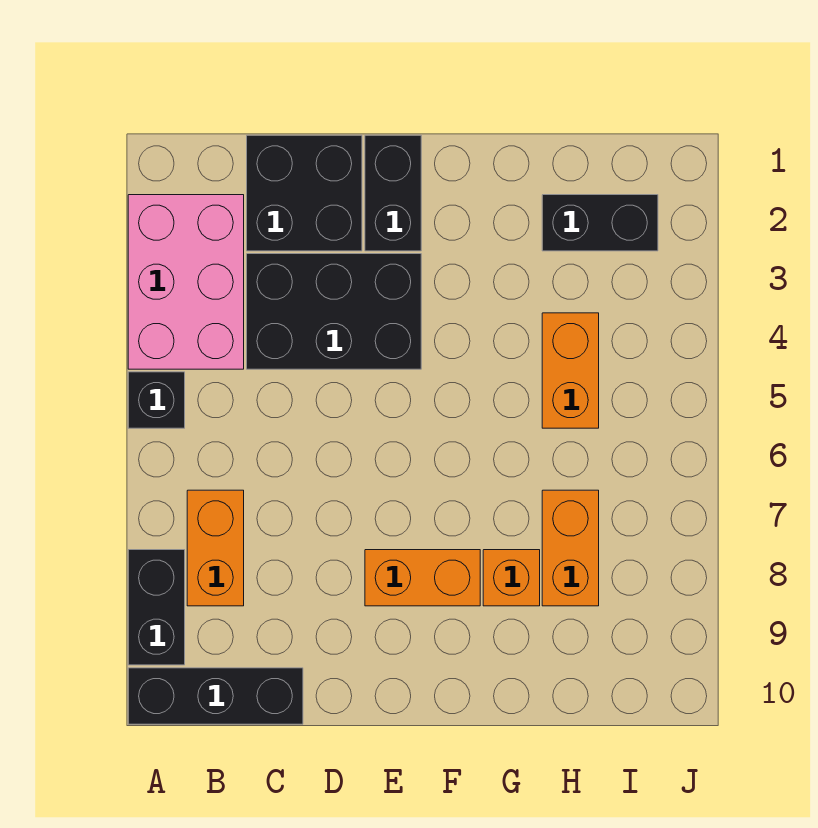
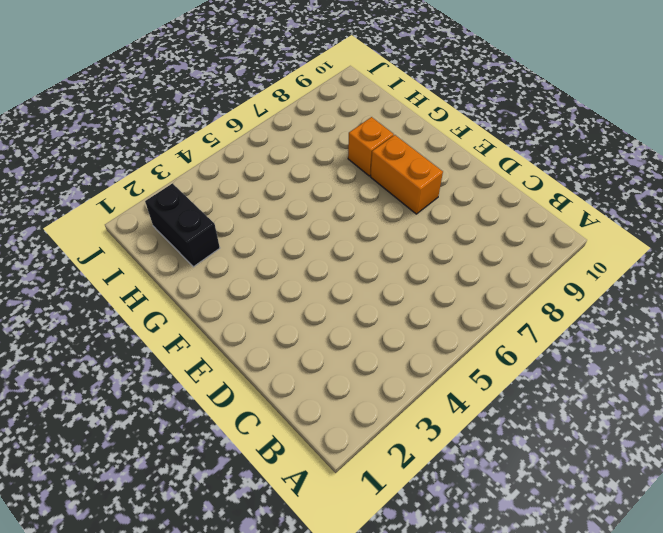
none -> pink brick A2:B4 level 1
none -> black brick A5 level 1
none -> black brick A8:A9 level 1

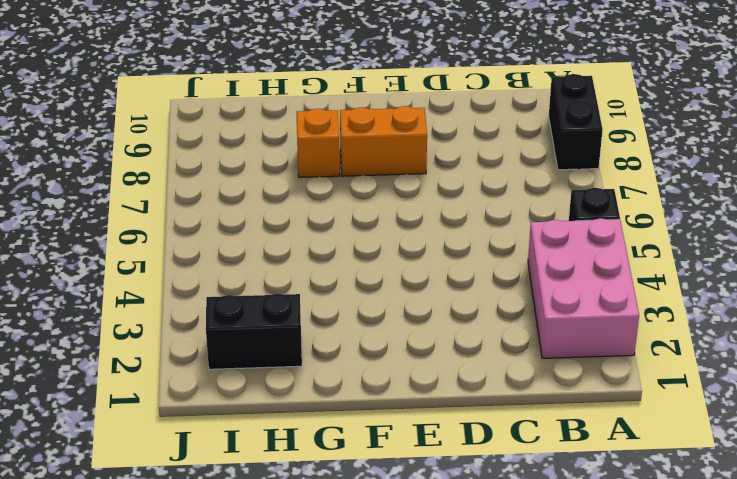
none -> black brick A10:C10 level 1
none -> orange brick B7:B8 level 1
none -> black brick C1:D2 level 1

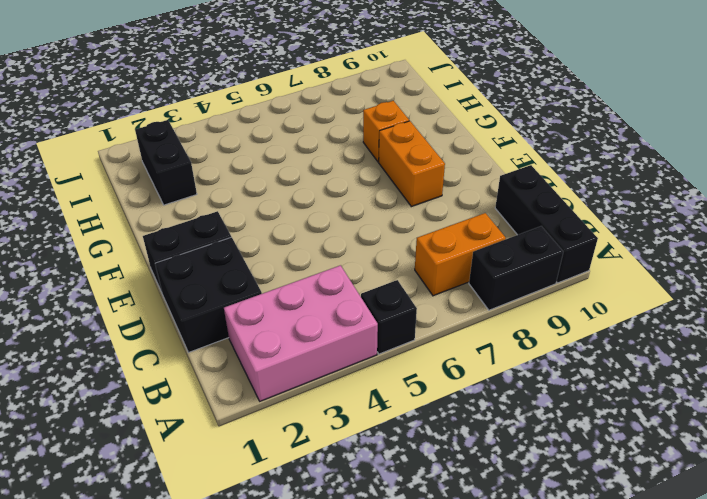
none -> black brick C3:E4 level 1
none -> orange brick H4:H5 level 1
none -> orange brick H7:H8 level 1

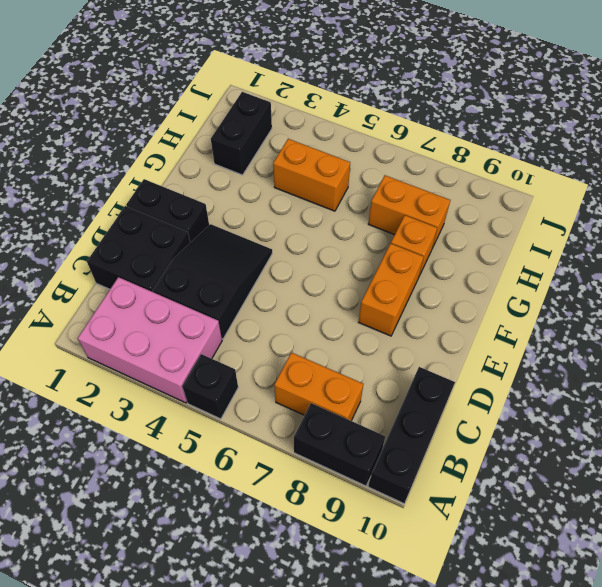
black slope C3:E4 level 1 top C -> black brick C3:E4 level 1

